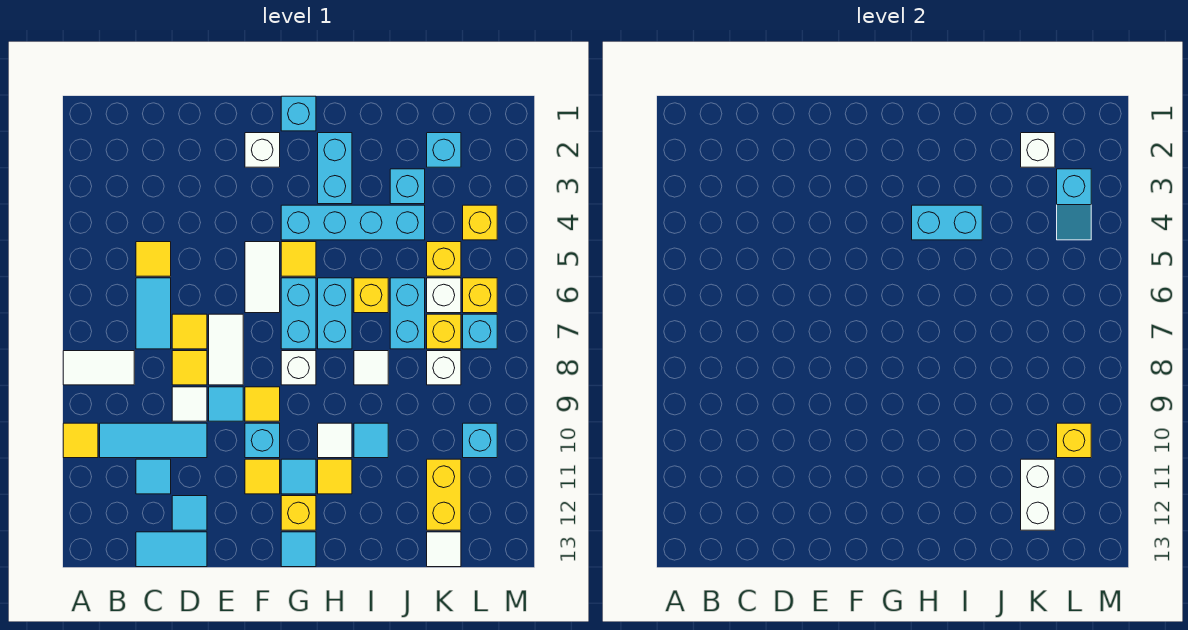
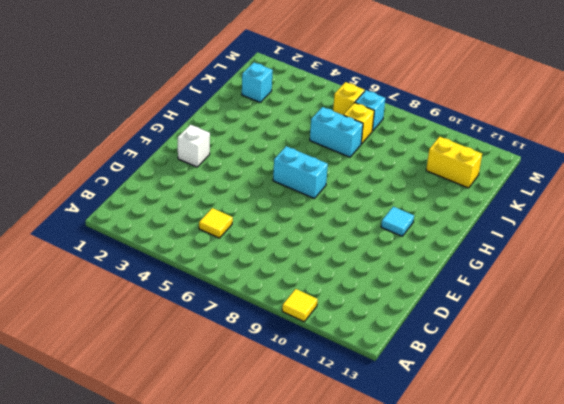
none -> white tile A8:B8 level 1
none -> cyan tile B10:D10 level 1
none -> cyan tile C6:C7 level 1
none -> cyan tile C11 level 1

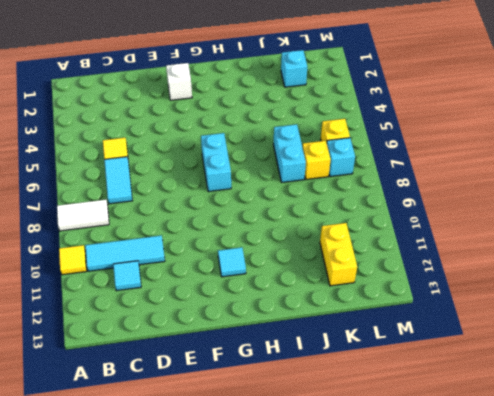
none -> cyan tile C13:D13 level 1
none -> yellow tile D7 level 1
none -> yellow tile D8 level 1
none -> white tile D9 level 1

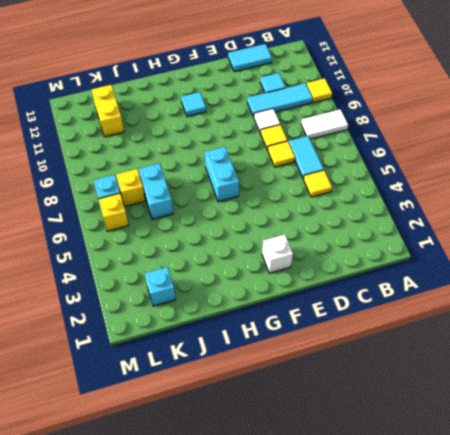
none -> cyan tile D12 level 1
none -> white tile E7:E8 level 1
none -> cyan tile E9 level 1
none -> white tile F5:F6 level 1

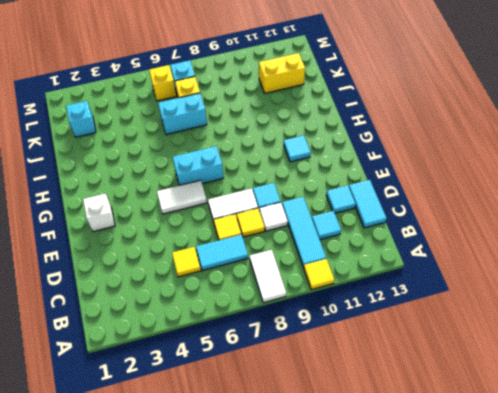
none -> yellow tile F9 level 1
none -> cyan brick F10 level 1
none -> yellow tile F11 level 1
none -> cyan brick G1 level 1

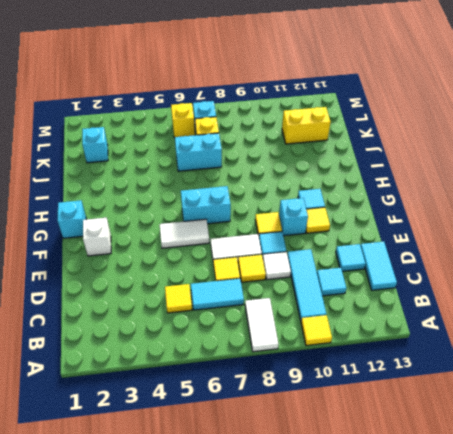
none -> cyan brick G4:J4 level 1
none -> yellow tile G5 level 1
none -> white brick G8 level 1
none -> yellow brick G12 level 1

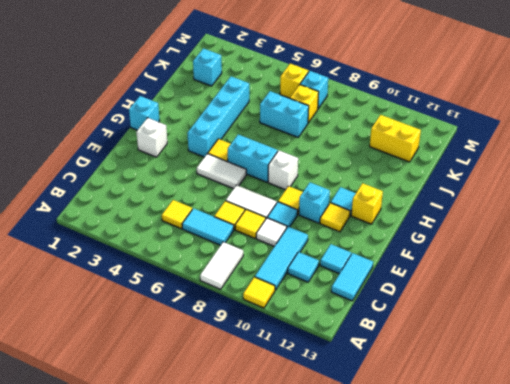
none -> cyan tile G13 level 1
none -> cyan brick H2:H3 level 1
none -> cyan brick H6:H7 level 1
none -> white tile H10 level 1

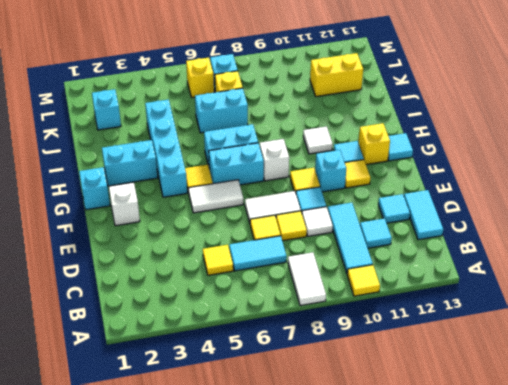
none -> yellow tile H11 level 1
none -> yellow brick I6 level 1
none -> white tile I8 level 1
none -> cyan tile I10 level 1

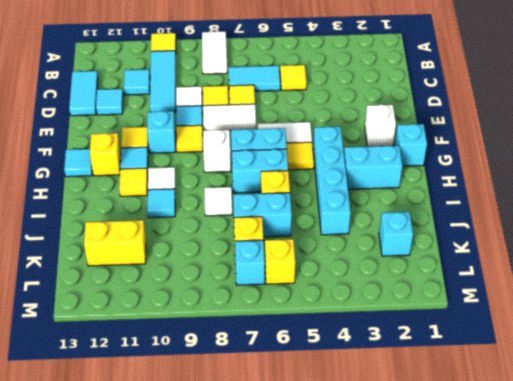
none -> cyan brick J3 level 1
none -> yellow brick K5 level 1
none -> white brick K6 level 1
none -> white brick K8 level 1

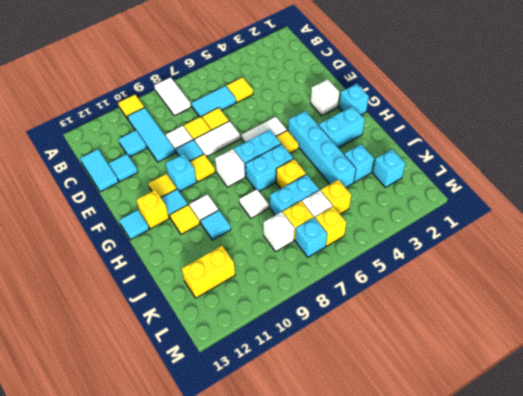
none -> white tile K13 level 1
none -> yellow brick L4 level 1
none -> cyan brick L10 level 1
none -> cyan brick H4:I4 level 2

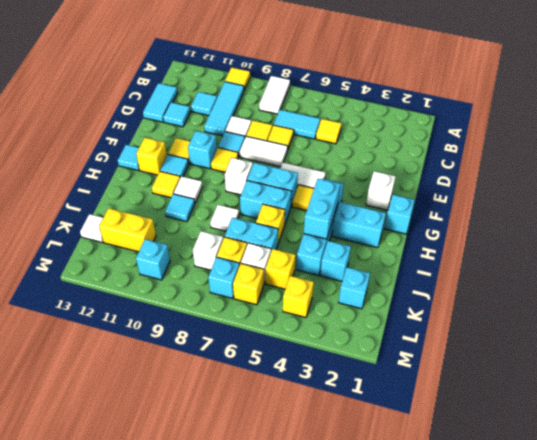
none -> white brick K2 level 2
none -> white brick K11:K12 level 2
none -> cyan slope L3:L4 level 2 top 3
none -> yellow brick L10 level 2

